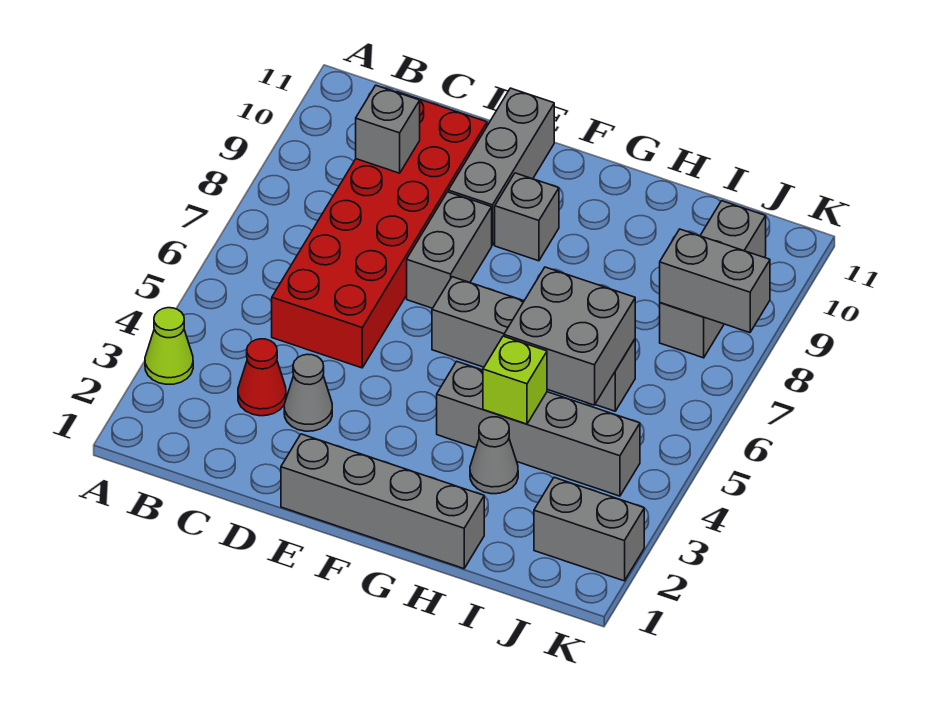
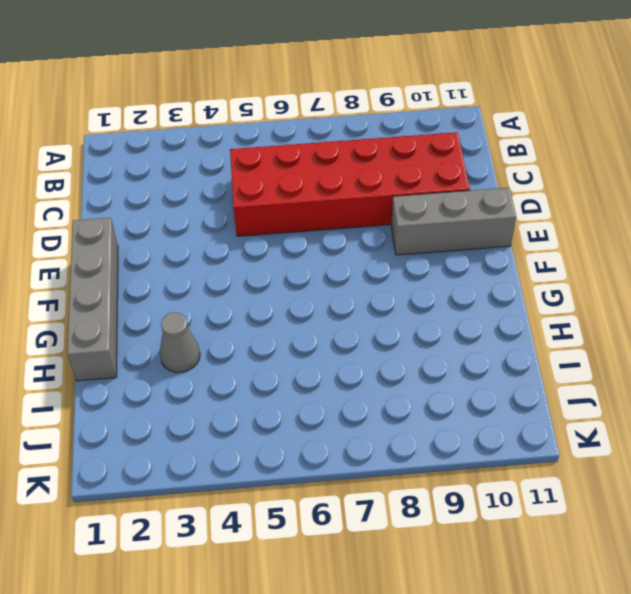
none -> lime cone A3 level 1
none -> red cone C3 level 1
none -> grey cone D3 level 1

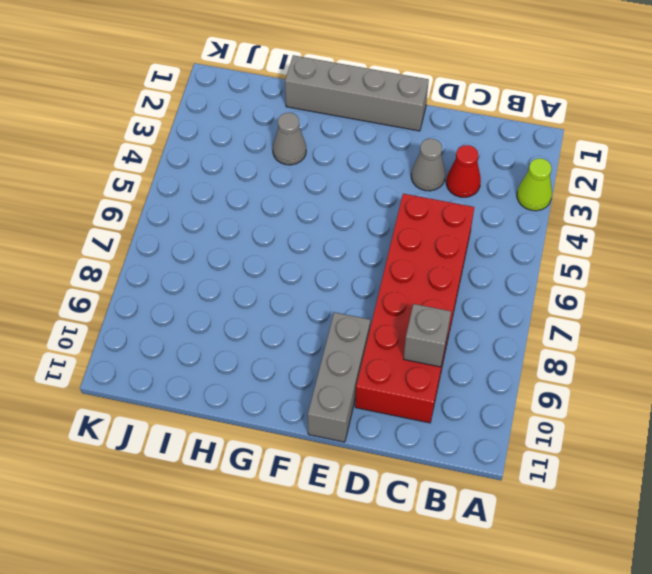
none -> grey brick E7:E8 level 1
none -> grey brick F6:I6 level 1
none -> grey brick F9 level 1

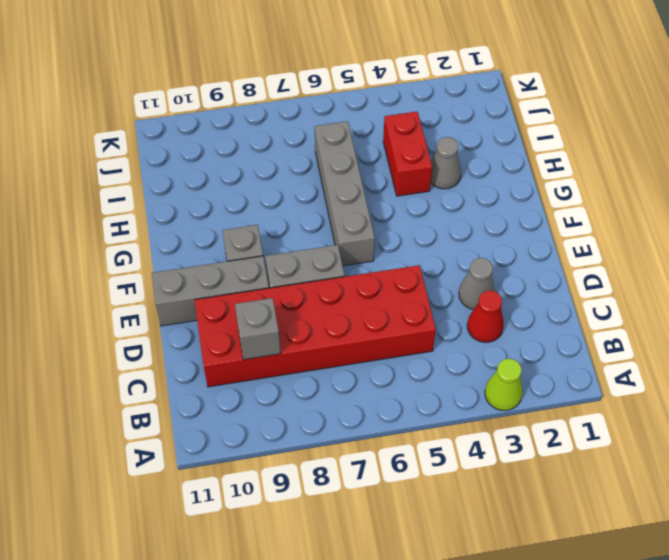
red brick H4:I4 level 1 -> grey brick G4:J4 level 1
none -> grey brick E1:H1 level 1
none -> grey brick J2:K2 level 1
none -> grey brick J8:J10 level 1

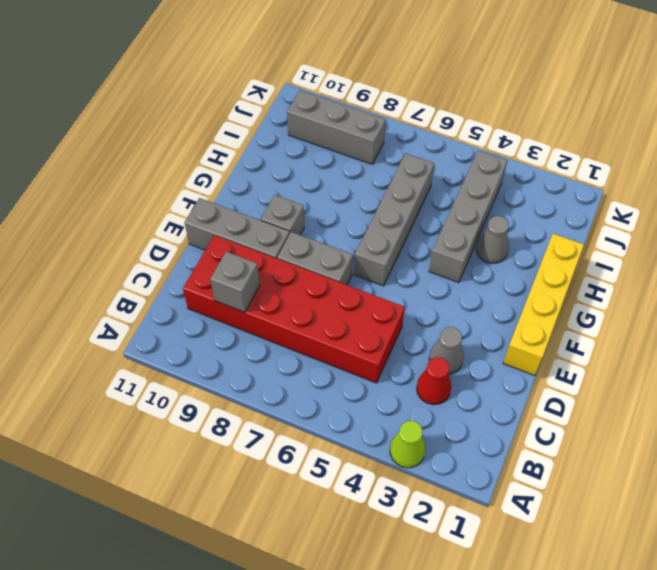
yellow brick E1:H1 level 1 -> grey brick E1:H1 level 1
none -> grey brick J2:K2 level 1
none -> lime brick H4 level 2
none -> grey brick H5:I6 level 2

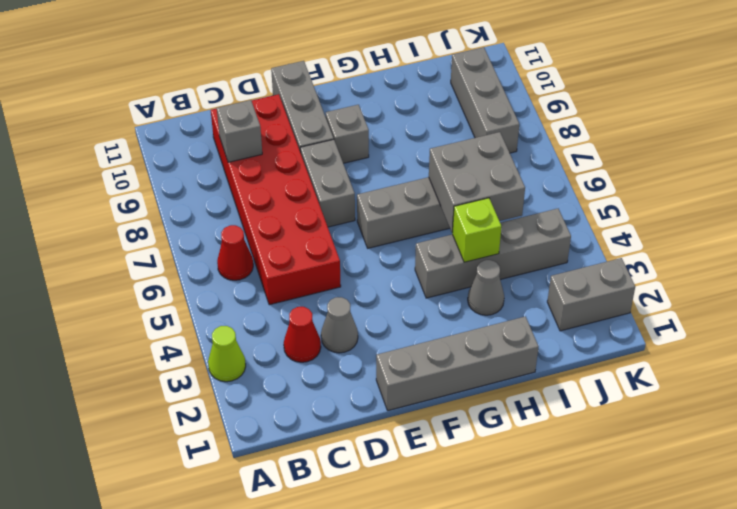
red cone B6 level 1 -> none
none -> grey brick J8:K8 level 2

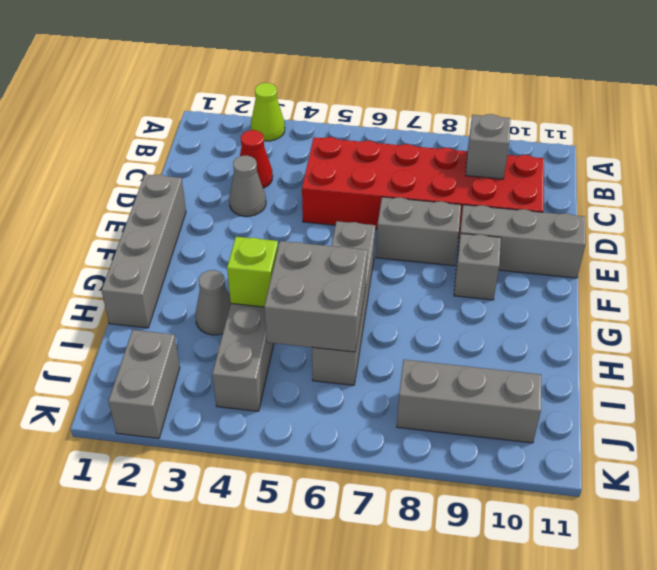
none -> grey brick J8:K8 level 2

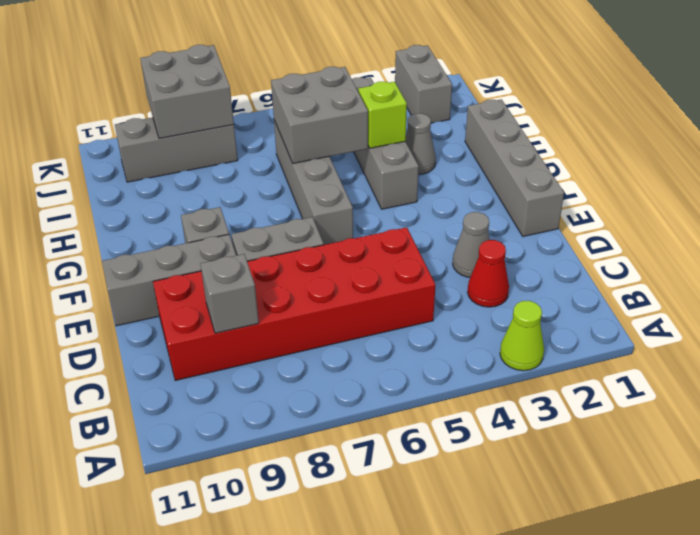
grey brick J8:K9 level 2 -> grey brick J8:K8 level 2

